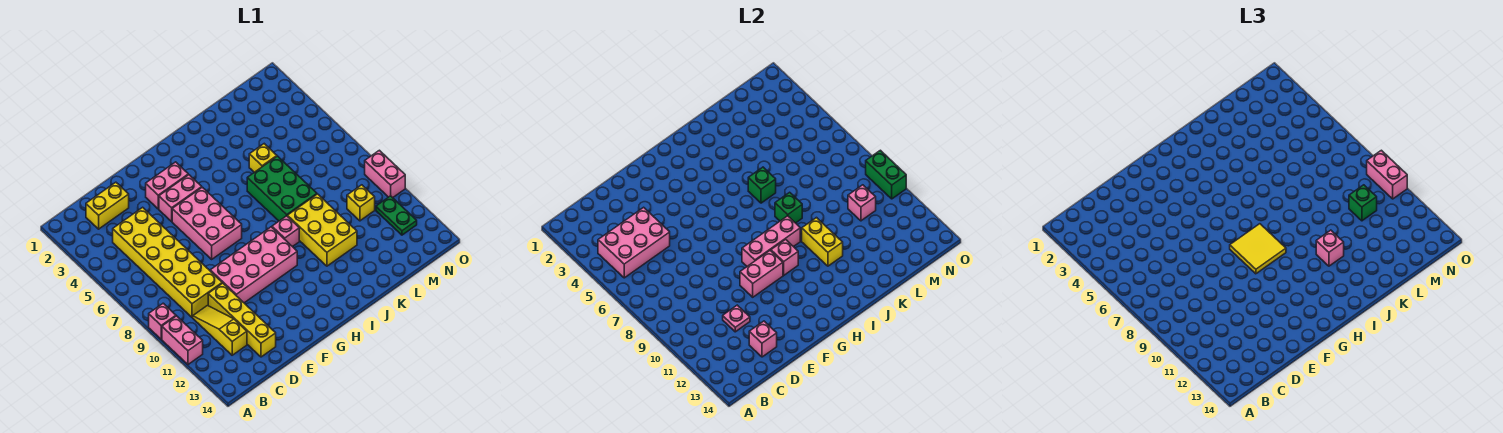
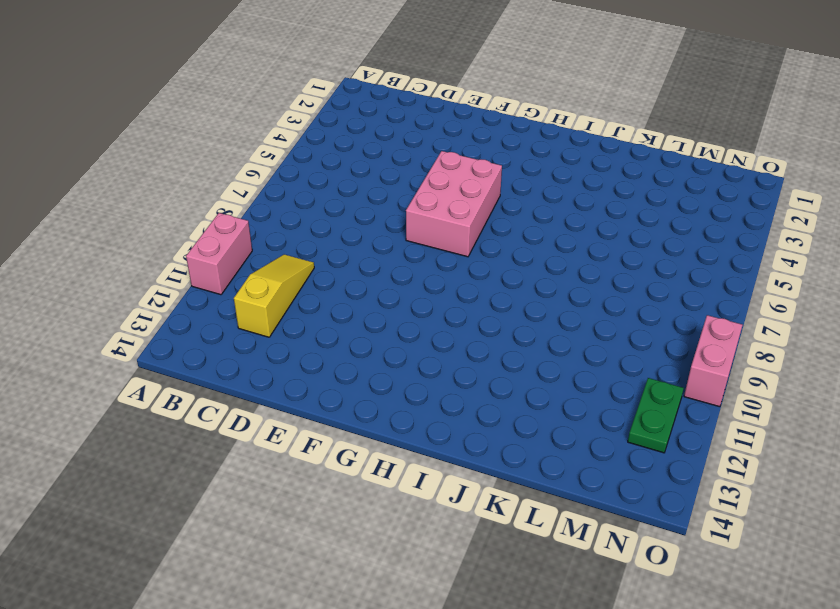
none -> pink brick A9 level 1
none -> yellow brick C2:D2 level 1
none -> yellow brick C4:D9 level 1
none -> yellow brick D10:D13 level 1

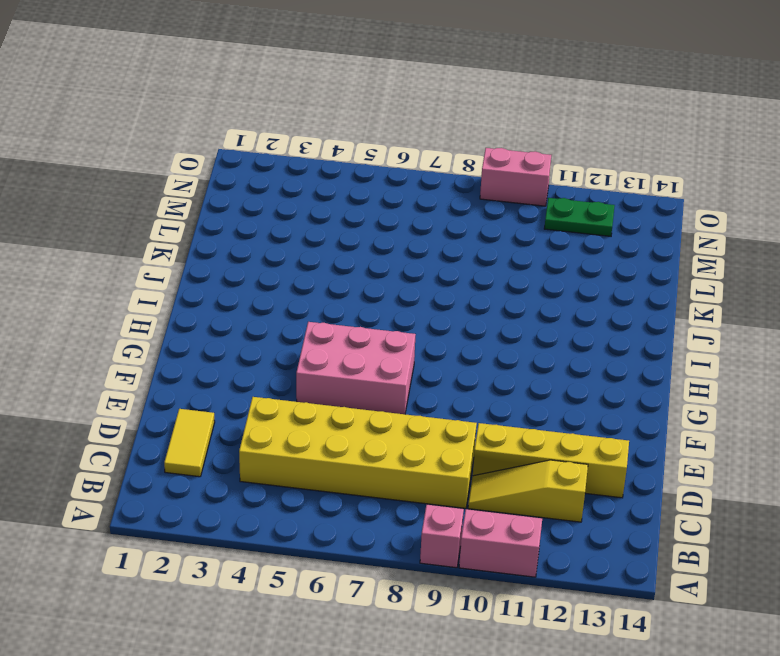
yellow tile C2:D2 level 1 -> yellow brick C2:D2 level 1
none -> pink brick E9:H10 level 1
none -> pink brick F3:G3 level 1
none -> pink brick F4:G4 level 1
none -> pink brick I9 level 1

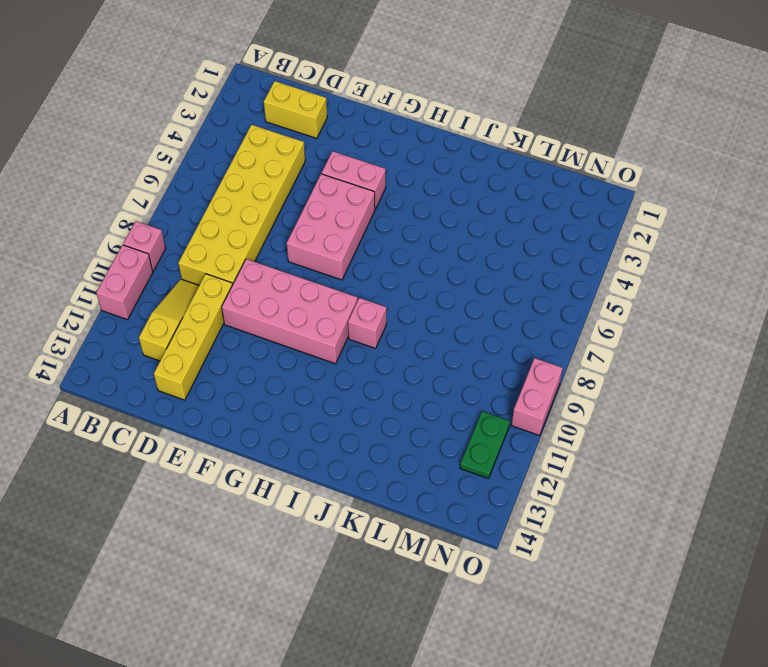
none -> pink brick F3:G3 level 1
none -> green brick J6:K8 level 1
none -> yellow brick J9:K11 level 1
none -> yellow brick K5 level 1

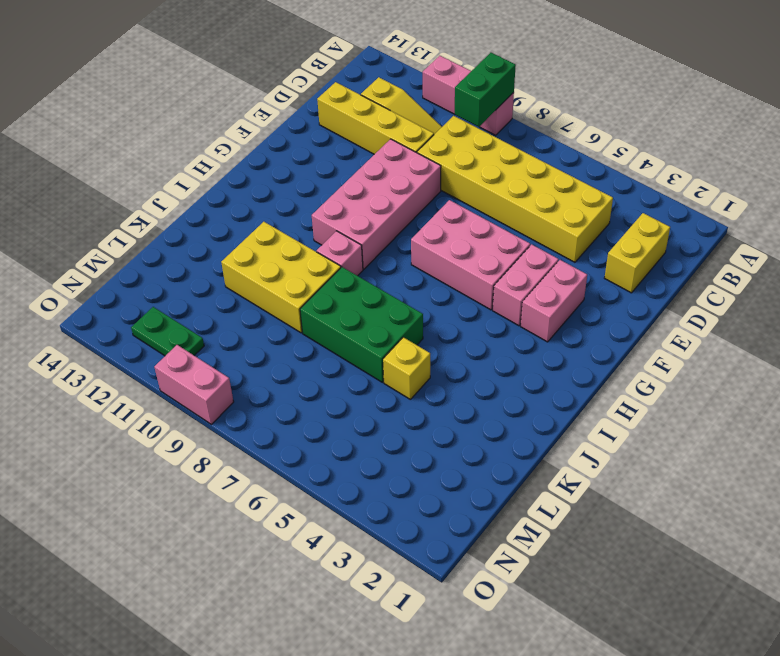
green brick A9:B9 level 2 -> green brick O9:O10 level 2
none -> yellow brick M10 level 1
none -> pink brick B4:D5 level 2
none -> pink plate D11 level 2
none -> pink brick D13 level 2

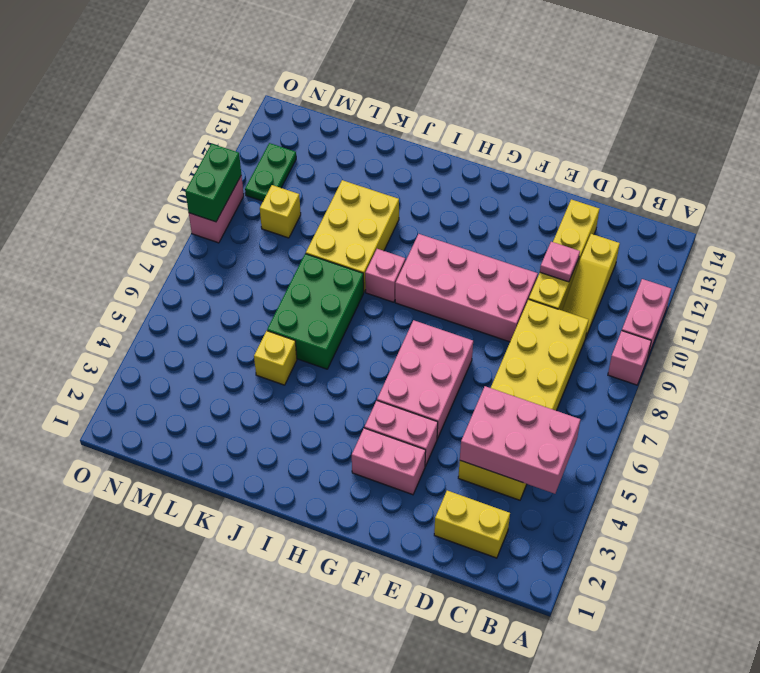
none -> pink brick D13 level 2
none -> pink brick F10:G10 level 2
none -> pink brick G9:I9 level 2
none -> pink brick H10 level 2

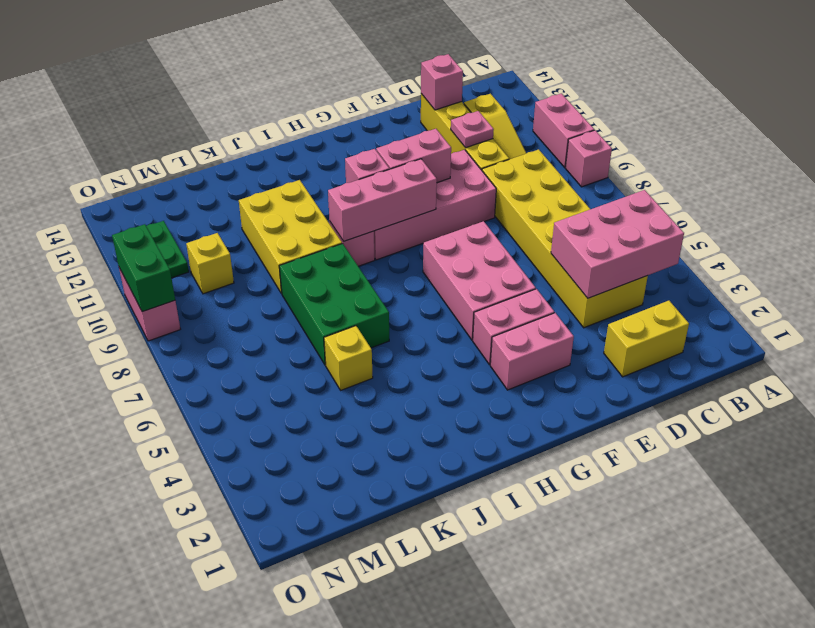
none -> green brick J6 level 2
none -> green brick J8 level 2
none -> yellow brick J10:J11 level 2
none -> pink brick M10 level 2

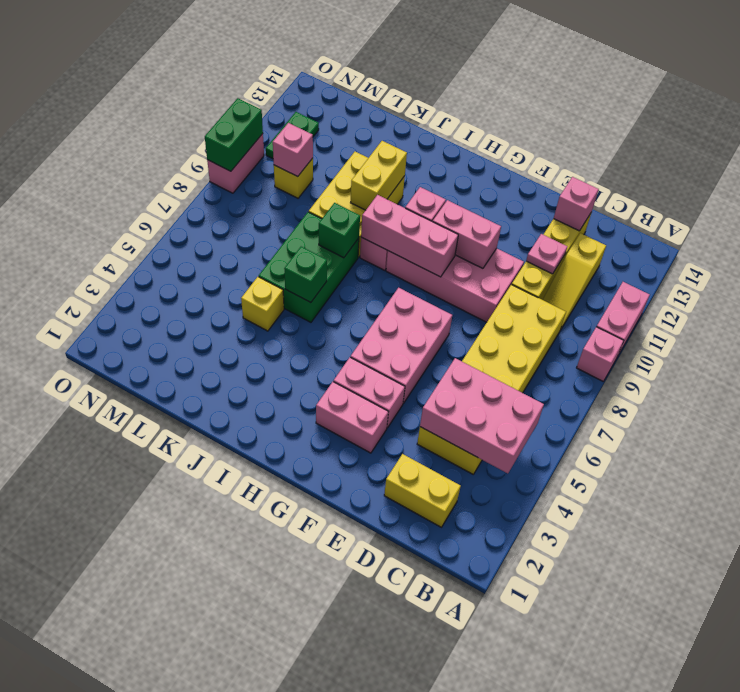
none -> yellow tile G8:H9 level 3
none -> pink brick J11 level 3
none -> green brick M10 level 3
none -> pink brick O9:O10 level 3

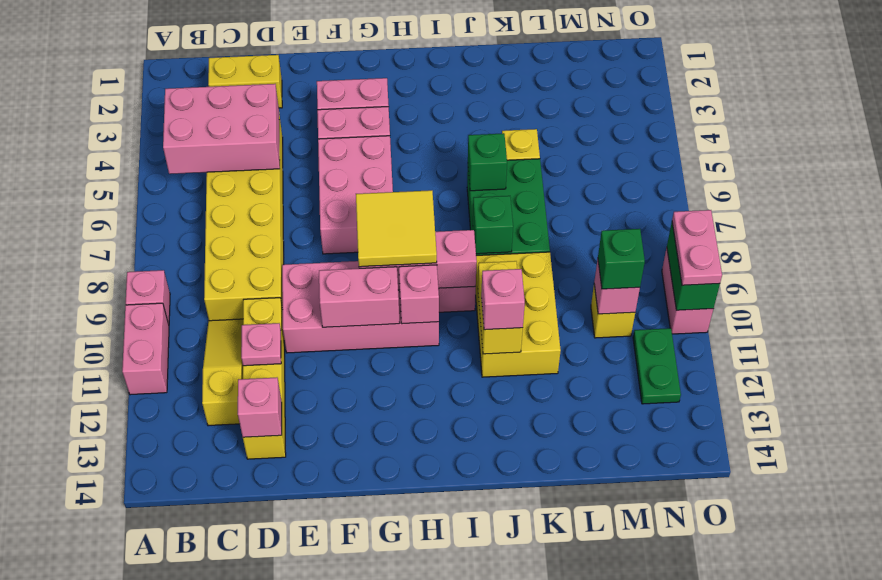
pink plate O9:O10 level 3 -> pink brick O9:O10 level 3

